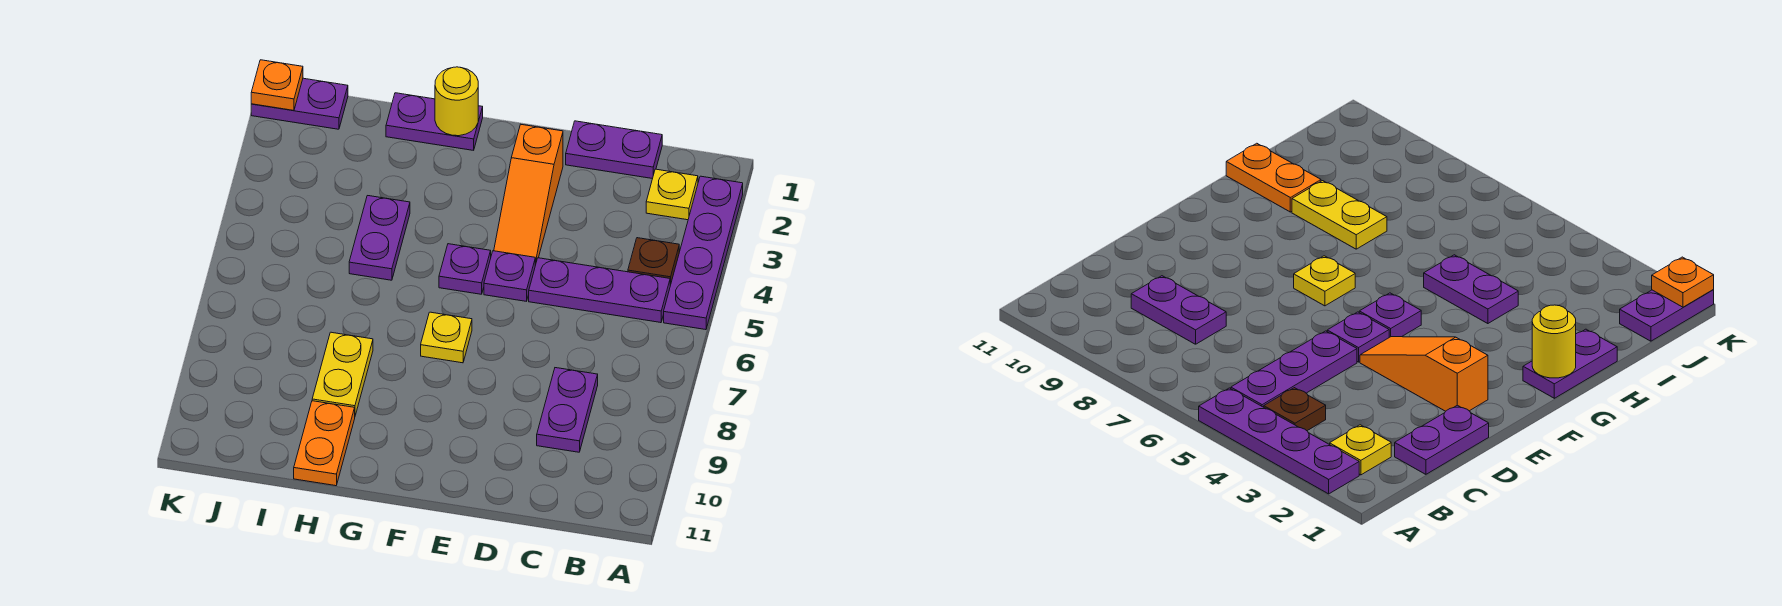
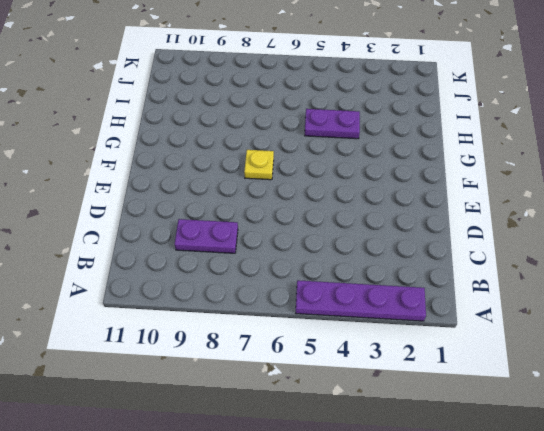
none -> yellow plate B2 level 1
none -> brown plate B4 level 1
none -> purple plate B5:D5 level 1

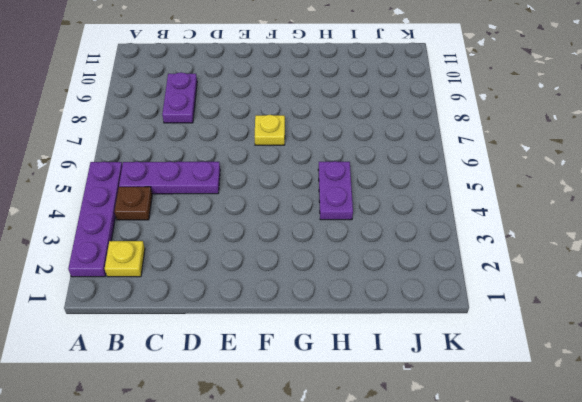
none -> purple plate C1:D1 level 1
none -> orange slope E2:E4 level 1 top 2
none -> purple plate E5 level 1

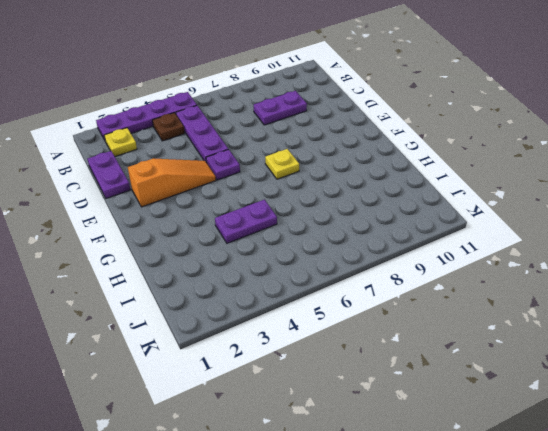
none -> purple plate F5 level 1
none -> purple plate G1:H1 level 1
none -> yellow plate H8:H9 level 1

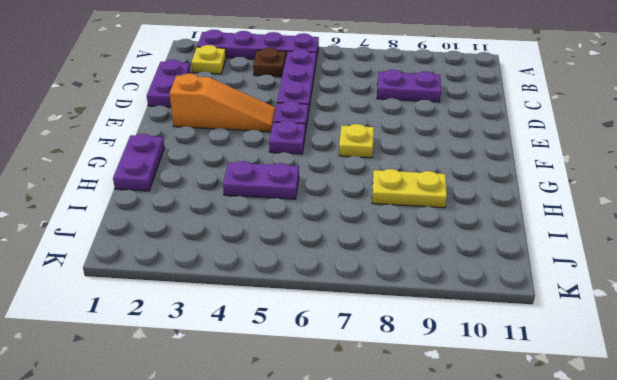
none -> orange plate H10:H11 level 1
none -> purple plate J1:K1 level 1
none -> yellow round brick G1 level 2

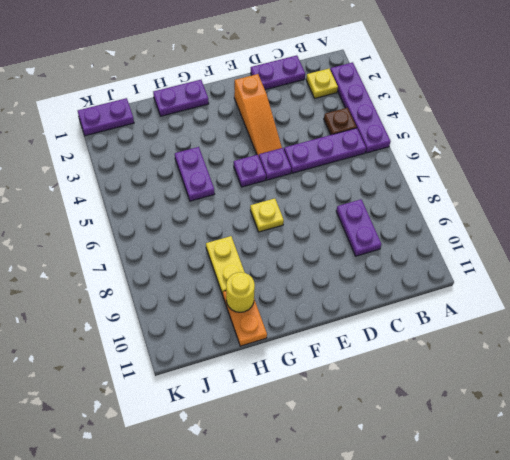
yellow round brick H10 level 2 -> yellow round brick G1 level 2
none -> orange plate K1 level 2

